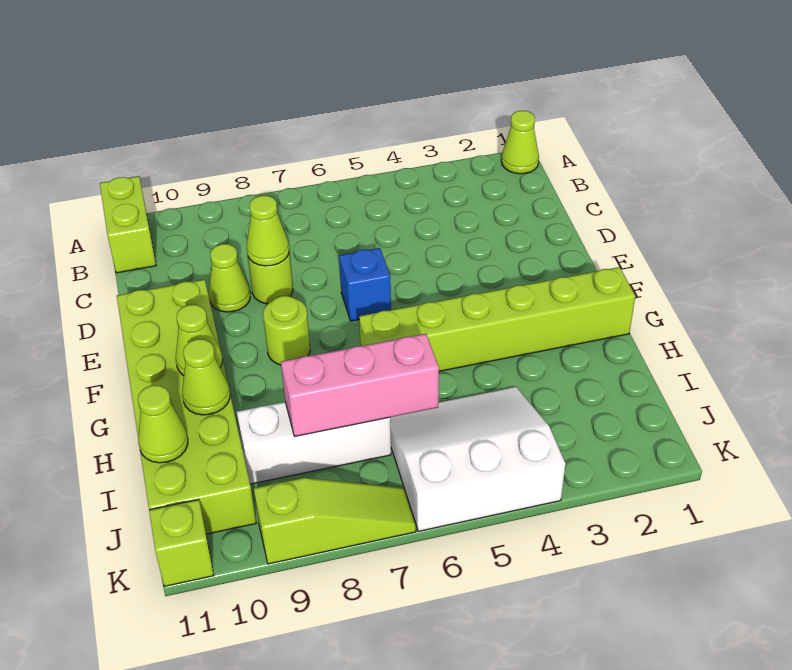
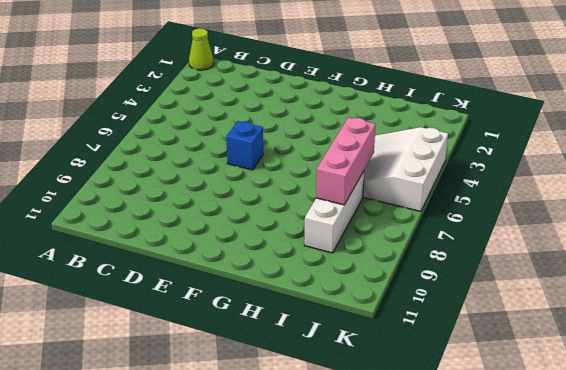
none -> lime brick A11:B11 level 1
none -> lime round brick D8 level 1
none -> lime cone D9 level 1

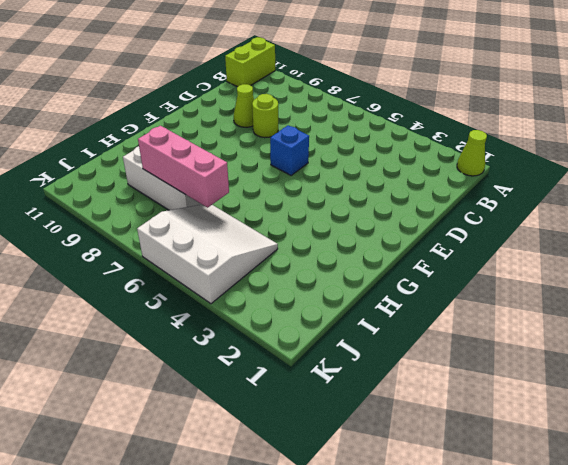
none -> lime brick E10:J11 level 1
none -> lime round brick F8 level 1
none -> lime brick G1:G6 level 1

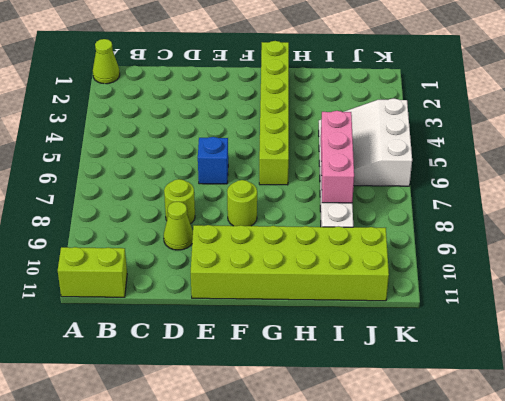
none -> lime slope K7:K9 level 1 top 9
none -> lime brick K11 level 1
none -> lime cone D8 level 2

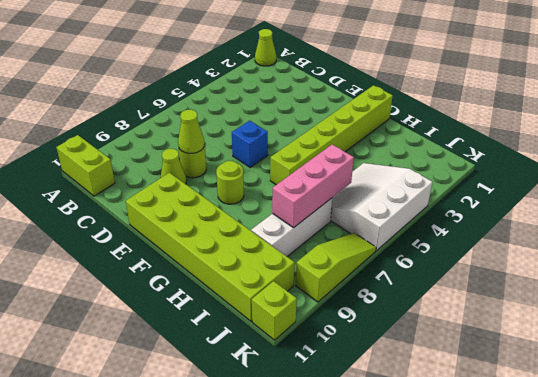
none -> lime cone G10 level 2
none -> lime cone H10 level 2
none -> lime cone I11 level 2

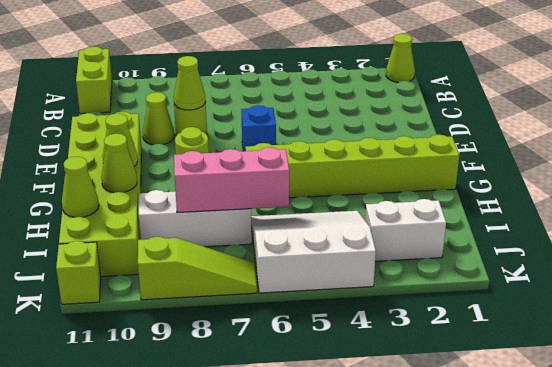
white brick J2:J3 level 1 -> none

